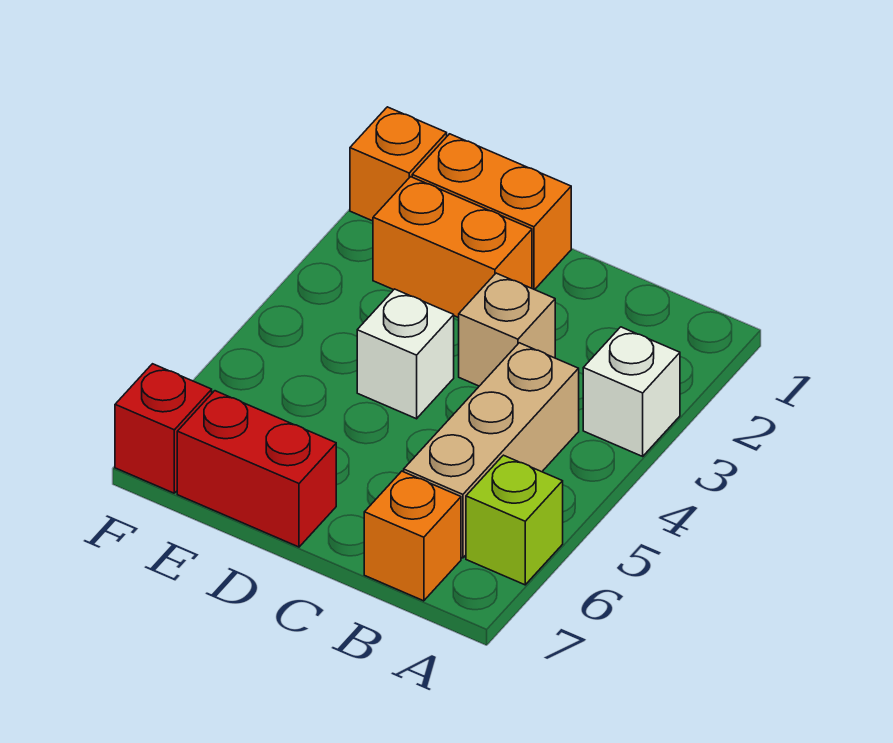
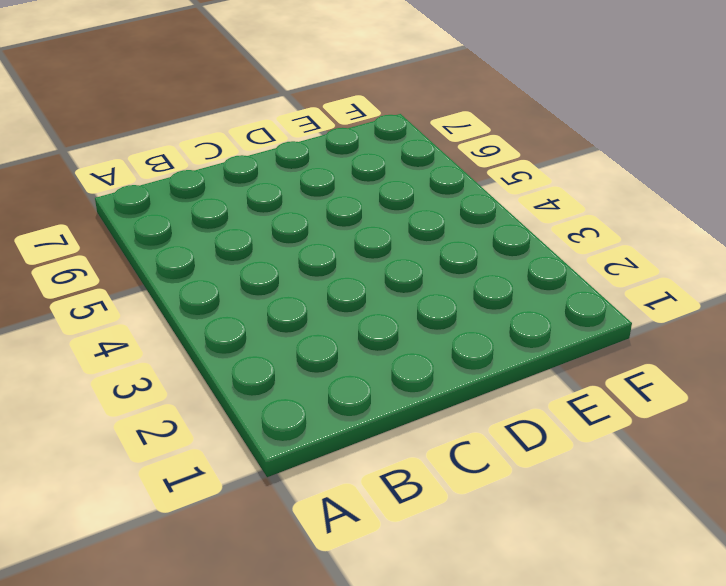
none -> white brick A3 level 1
none -> lime brick A6 level 1

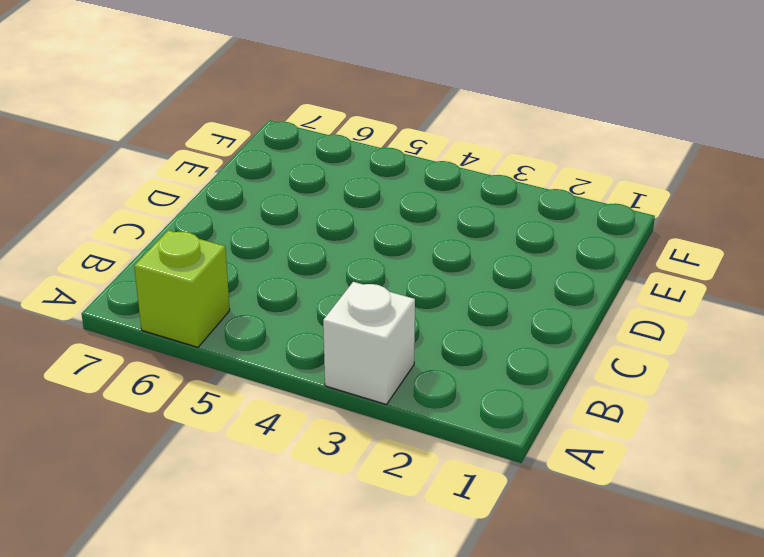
none -> tan brick B4:B6 level 1
none -> orange brick B7 level 1

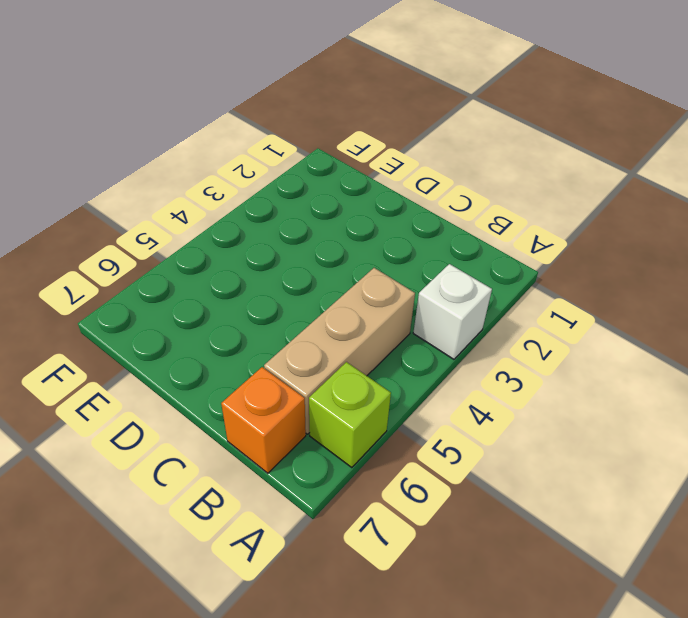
none -> tan brick C3 level 1
none -> orange brick D1:E1 level 1

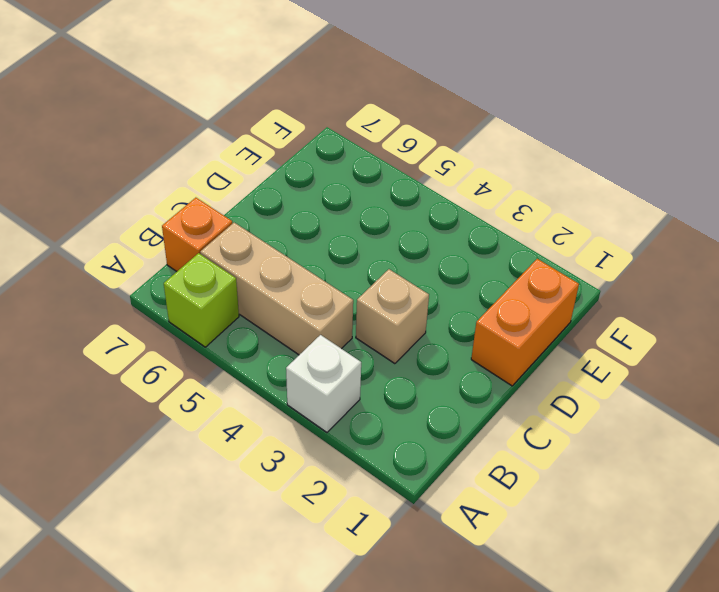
none -> orange brick D2:E2 level 1
none -> white brick D4 level 1

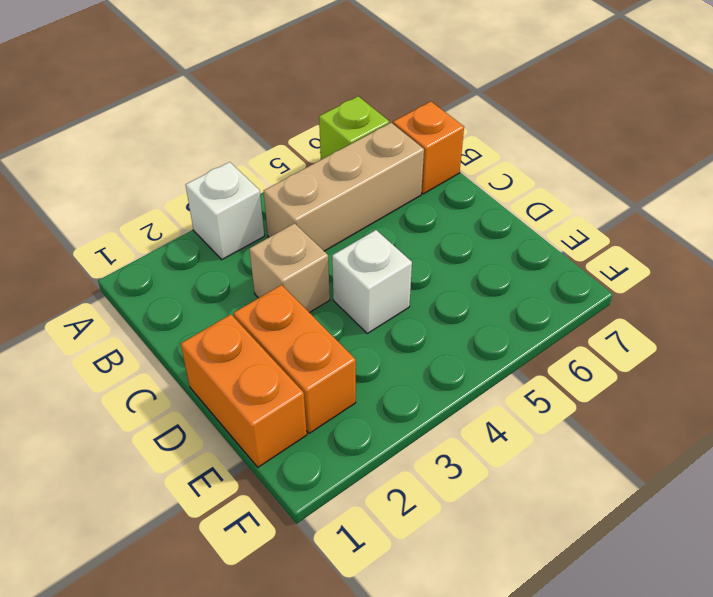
none -> red brick D7:E7 level 1
none -> orange brick F1 level 1

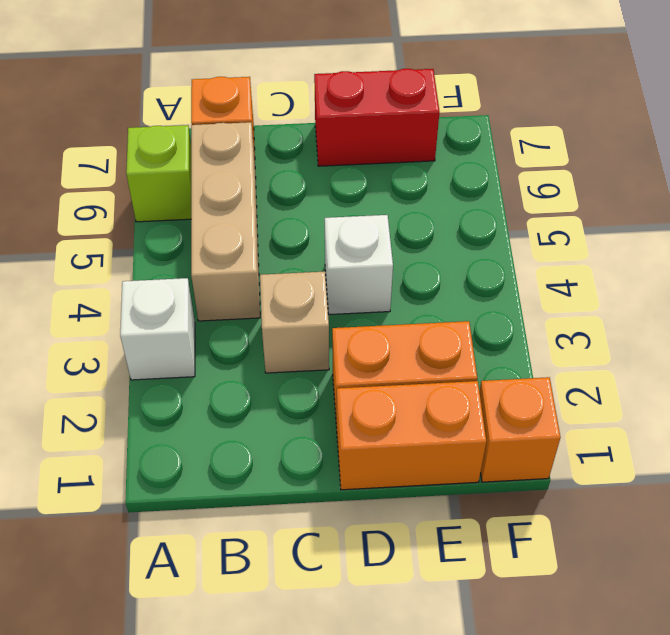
none -> red brick F7 level 1

